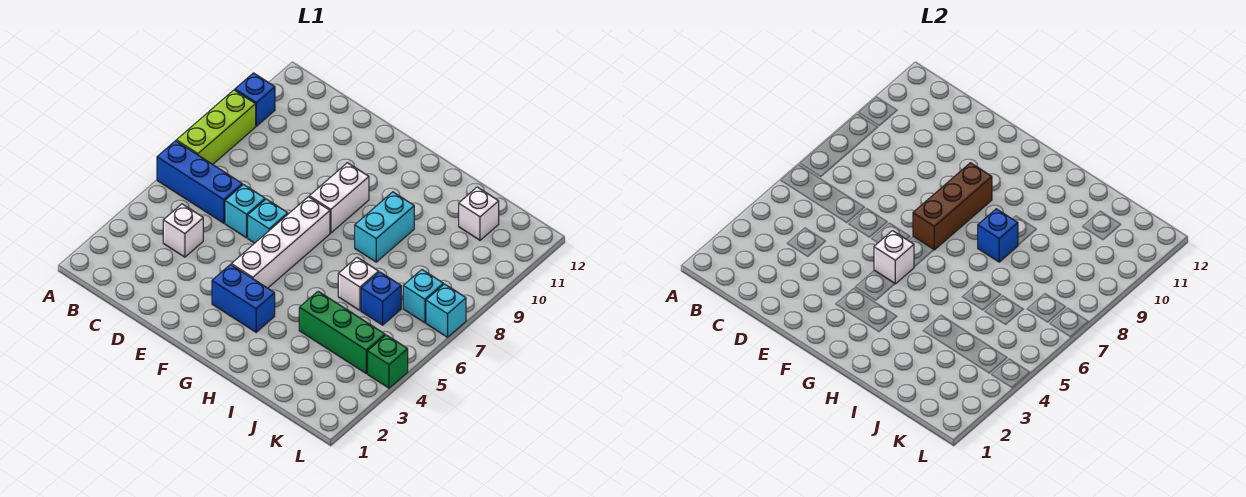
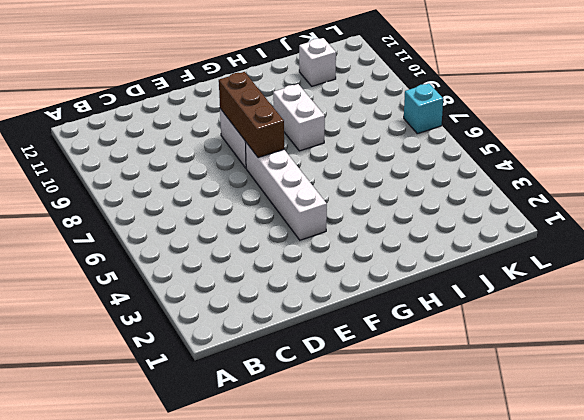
white brick H8:H9 level 1 -> cyan brick H8:H9 level 1
none -> blue brick A6:C6 level 1
none -> lime brick A7:A9 level 1
none -> blue brick A10 level 1

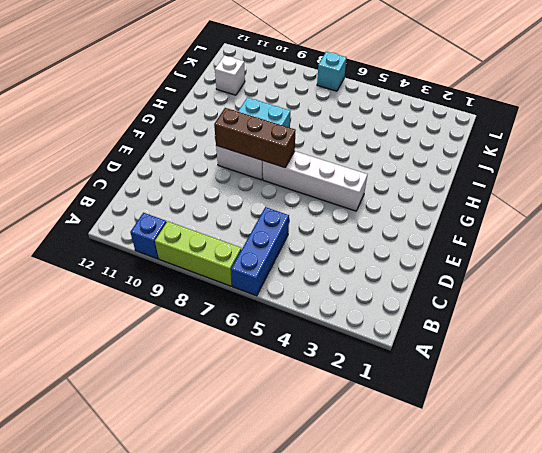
none -> white brick C4 level 1
none -> cyan brick D6 level 1
none -> cyan brick E6 level 1

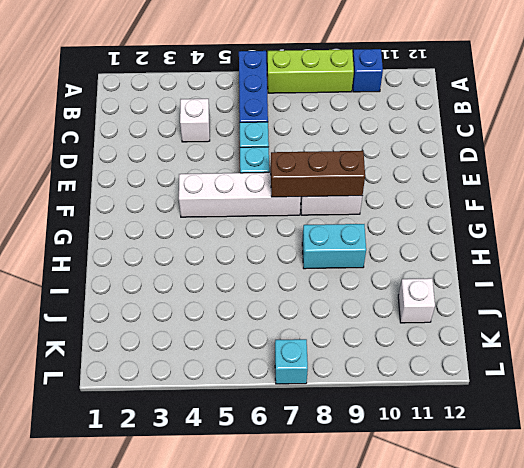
none -> blue brick F3:G3 level 1
none -> green brick I4:K4 level 1
none -> white brick I6 level 1

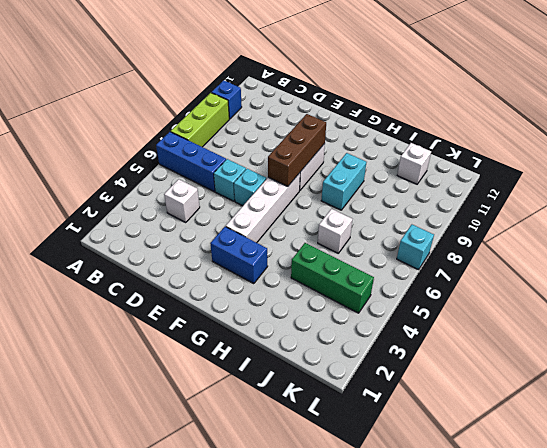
none -> blue brick J6 level 1
none -> cyan brick K7 level 1
none -> green brick L4 level 1

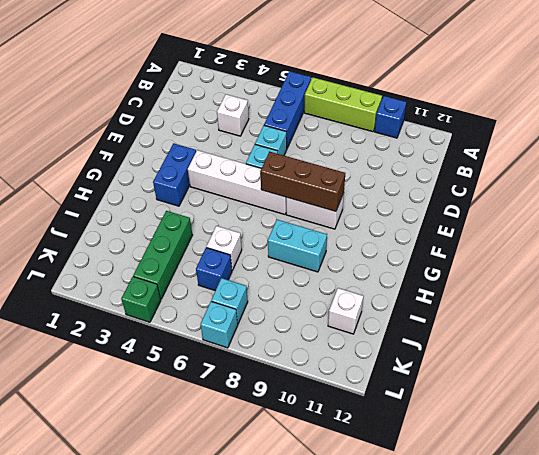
none -> white brick F5 level 2
none -> blue brick H8 level 2

